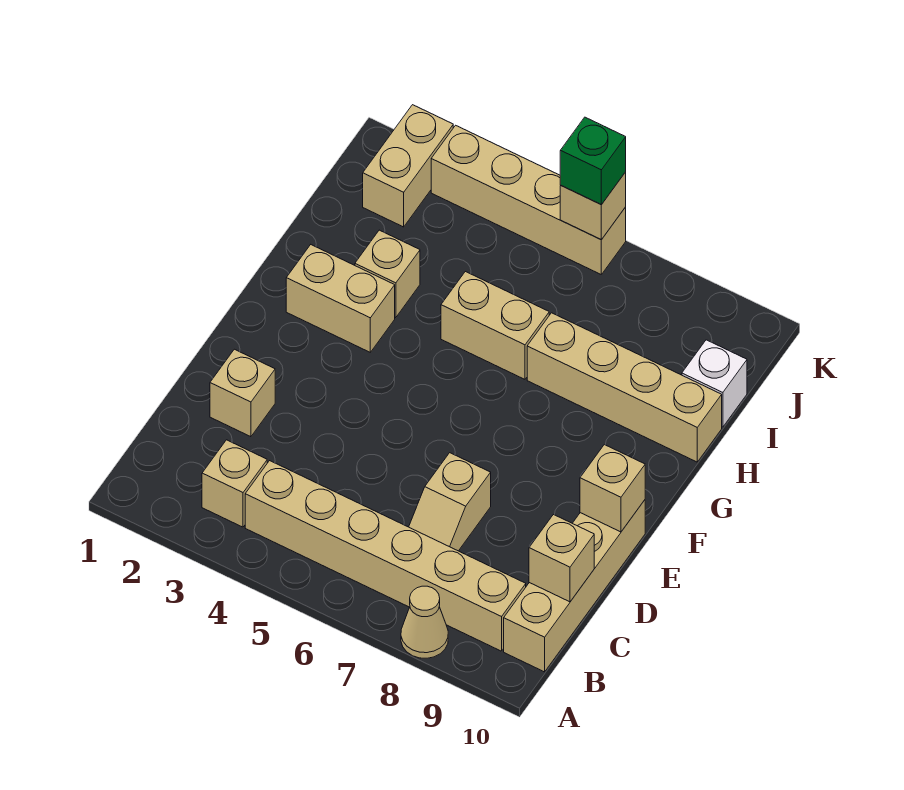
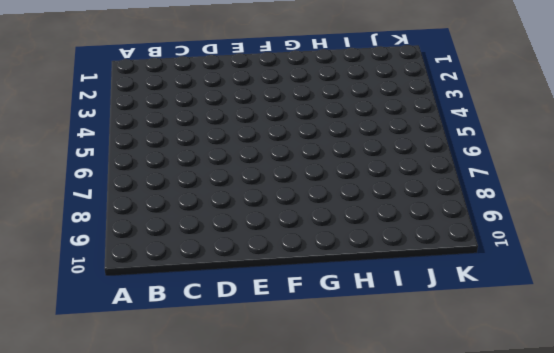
none -> tan cone A8 level 1
none -> tan brick B3 level 1
none -> tan brick B4:B9 level 1

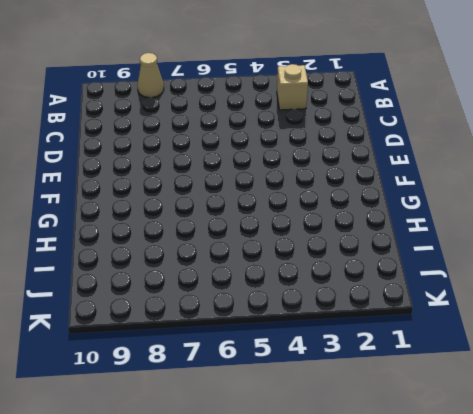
none -> tan brick B4:B9 level 1
none -> tan brick B10:E10 level 1
none -> tan slope C7:D7 level 1 top D

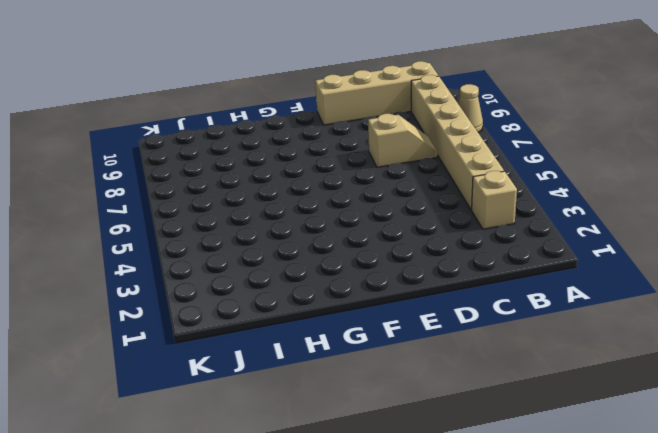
none -> tan brick D2 level 1
none -> tan brick G2:G3 level 1
none -> tan brick H3 level 1

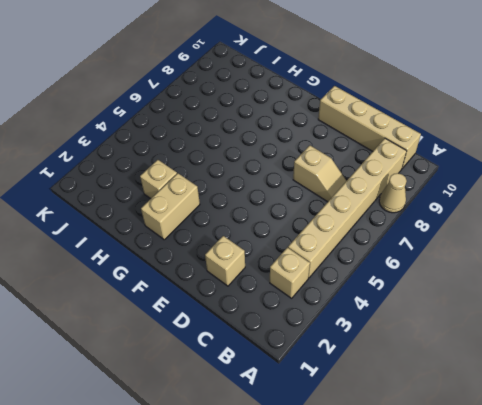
none -> tan brick H5:H6 level 1
none -> tan brick H7:H10 level 1
none -> white brick I10 level 1

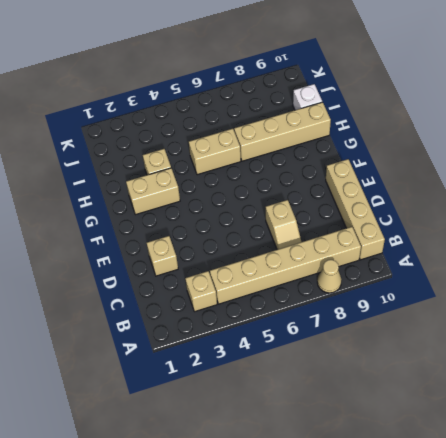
none -> tan brick J2:K2 level 1
none -> tan brick K3:K6 level 1
none -> tan brick C10 level 2

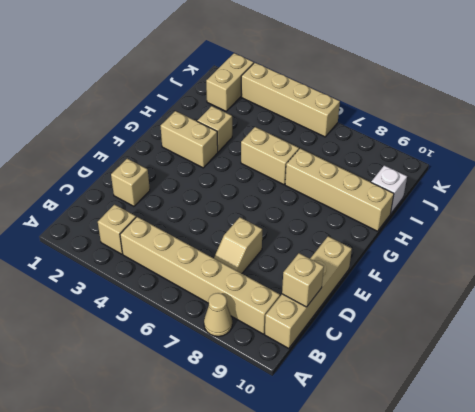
none -> tan brick E10 level 2
none -> tan brick K6 level 2
none -> green brick K6 level 3

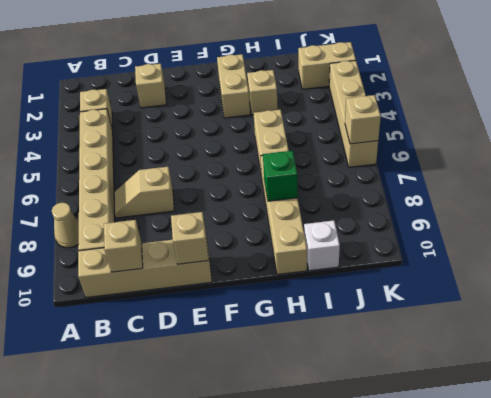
green brick H8 level 2 -> green brick K6 level 3

